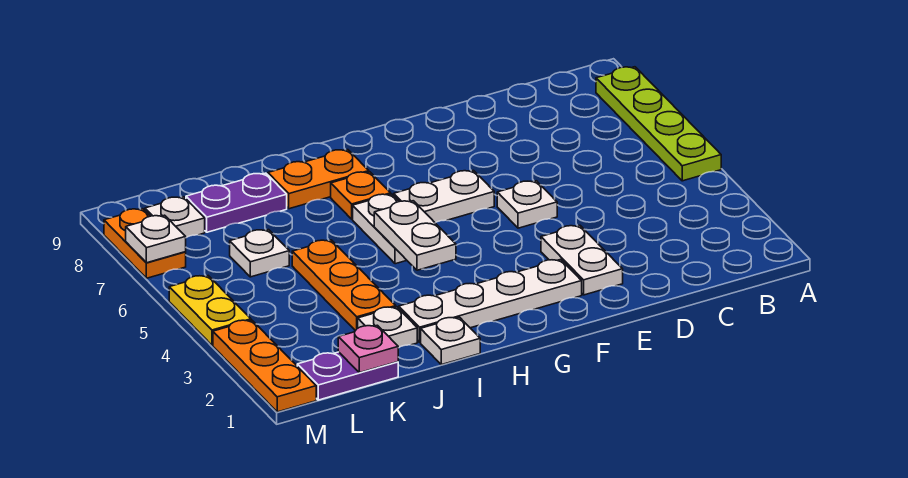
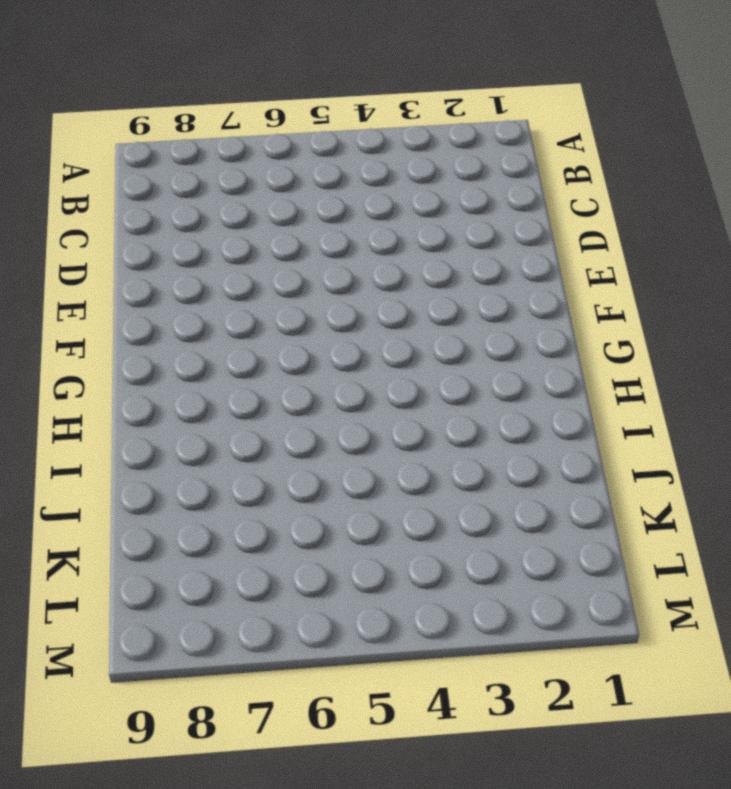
none -> lime plate A5:A8 level 1
none -> white plate E2:E3 level 1
none -> white plate E5 level 1

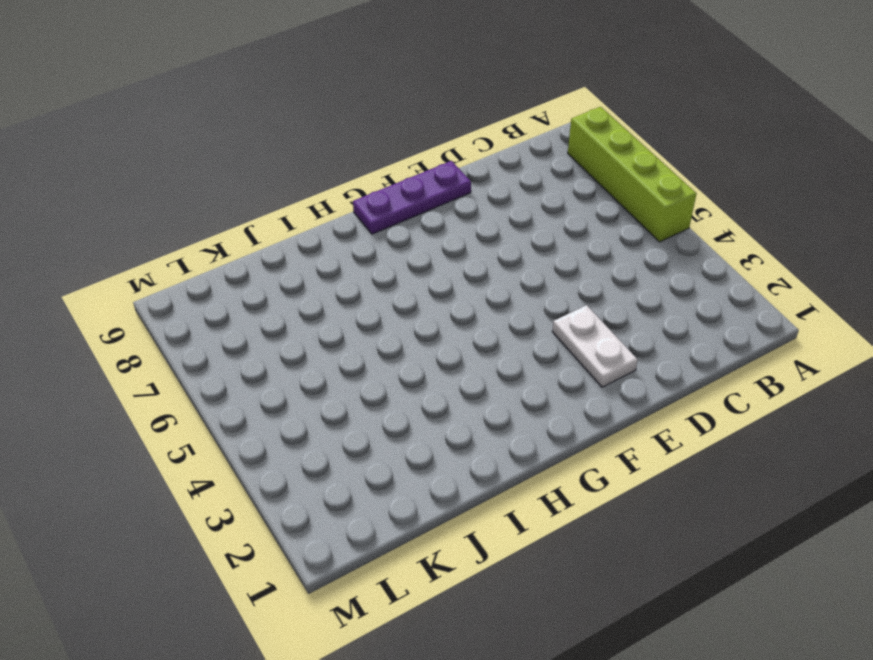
lime brick A5:A8 level 1 -> lime plate A5:A8 level 1
purple plate E9:G9 level 1 -> none
none -> white plate E5 level 1
none -> white plate F2:I2 level 1
none -> white plate F6:G6 level 1

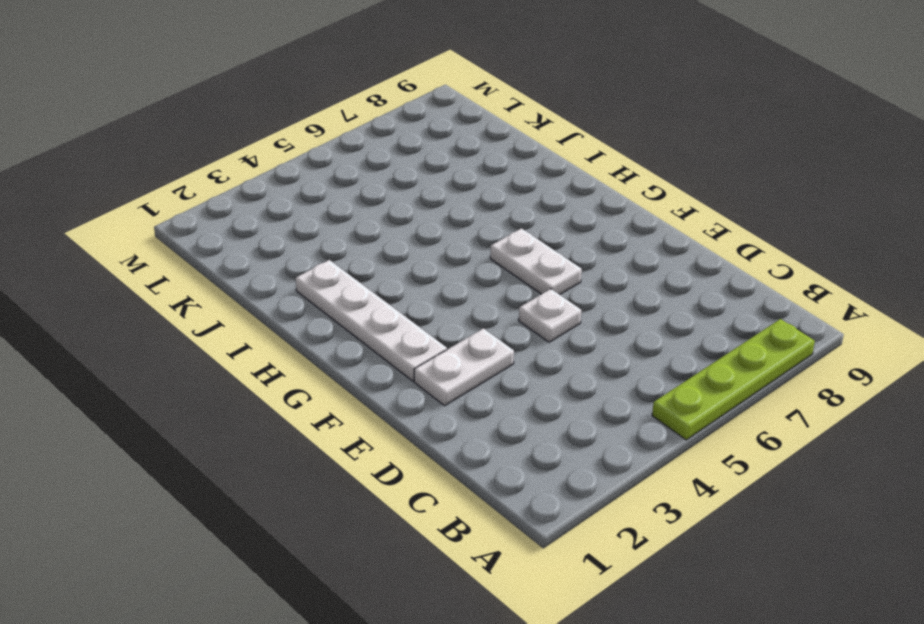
none -> white plate H5:H6 level 1
none -> orange plate H7 level 1
none -> orange plate H8:I8 level 1

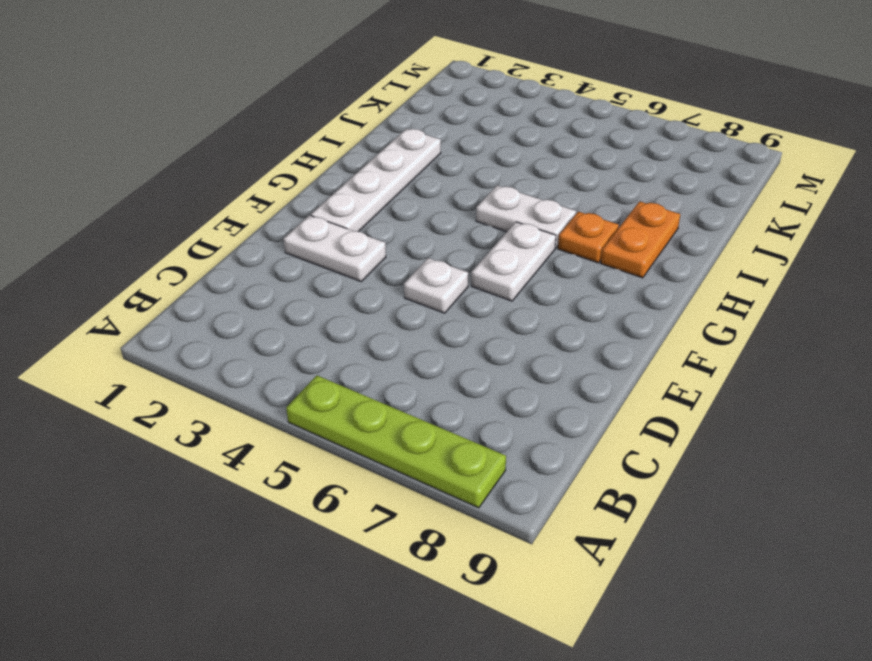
none -> white plate I1 level 1
none -> white plate J2 level 1
none -> orange plate J3:J5 level 1

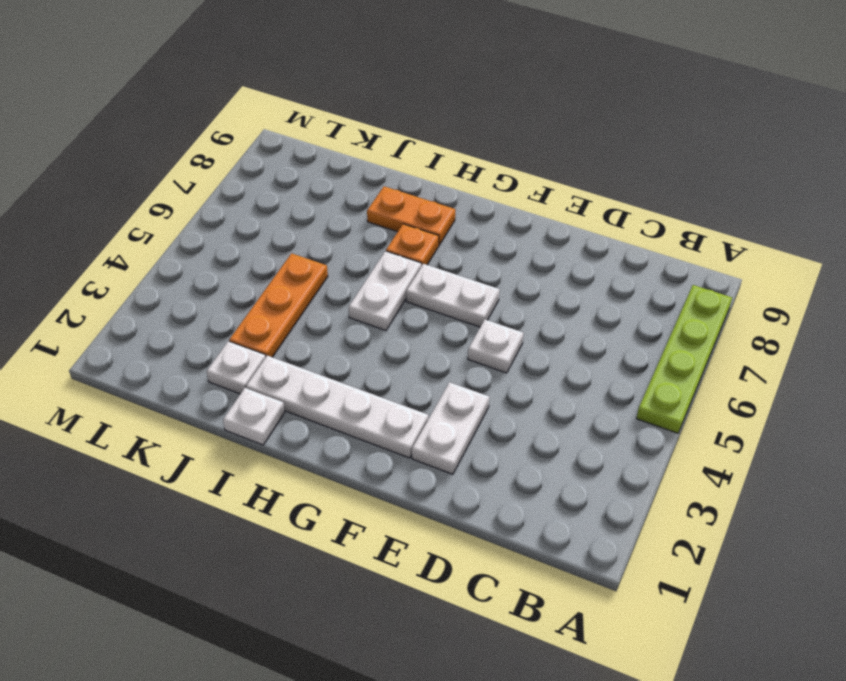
none -> purple plate J8:K8 level 1
none -> purple plate K1:L1 level 1
none -> white plate K6 level 1

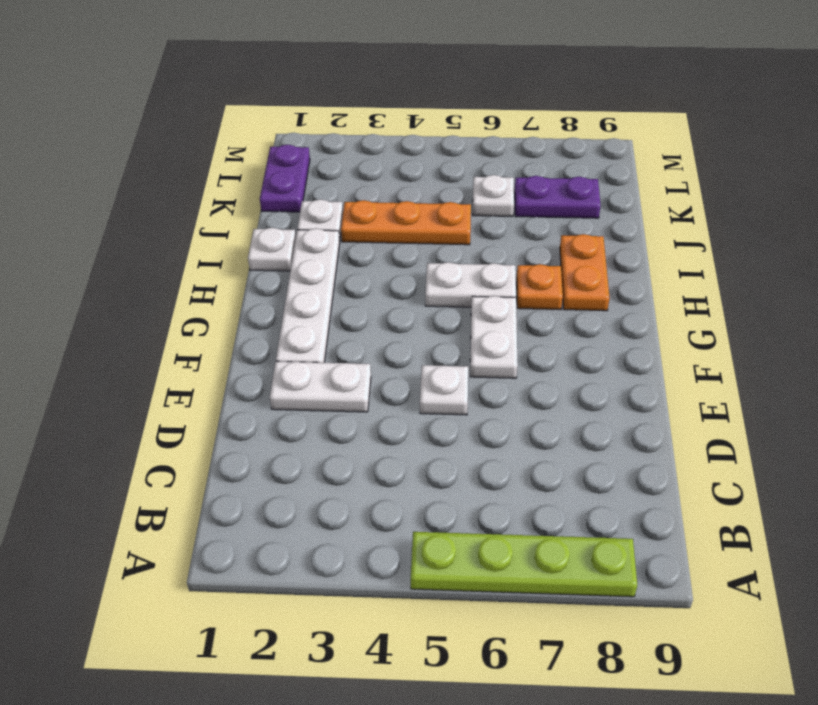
purple plate K7:K8 level 1 -> purple plate J8:K8 level 1
none -> white plate L8 level 1
none -> orange plate M1:M3 level 1
none -> yellow plate M4:M5 level 1

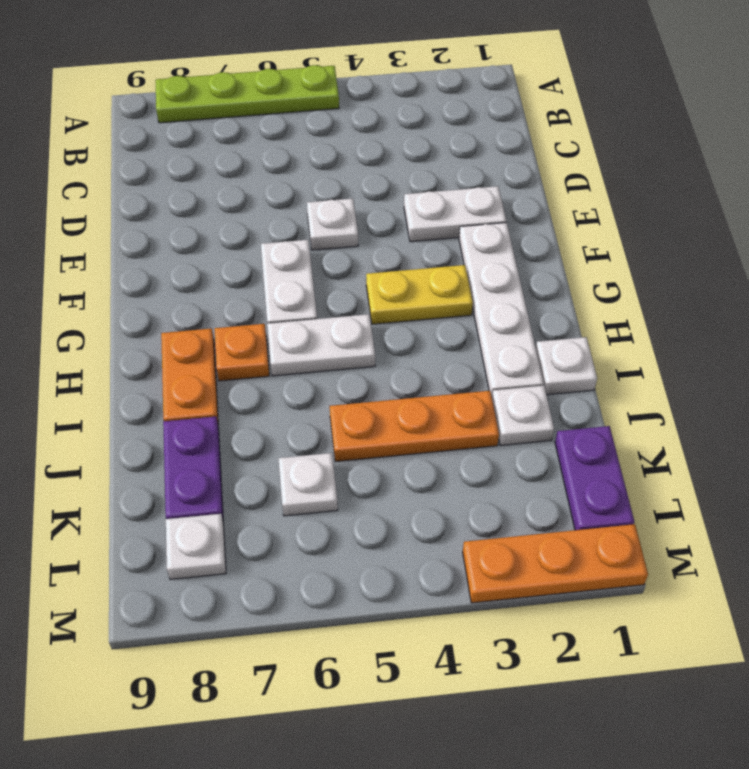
yellow plate G3:G4 level 1 -> yellow plate M4:M5 level 1
none -> orange plate M7:M8 level 1
none -> white plate H4:H5 level 2
none -> pink plate K1 level 2

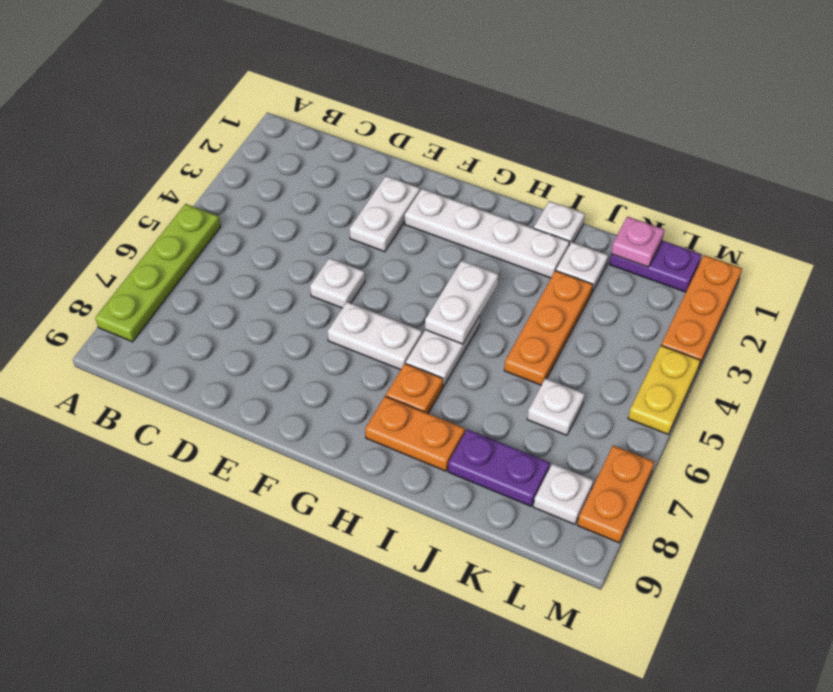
none -> white plate M7 level 2

